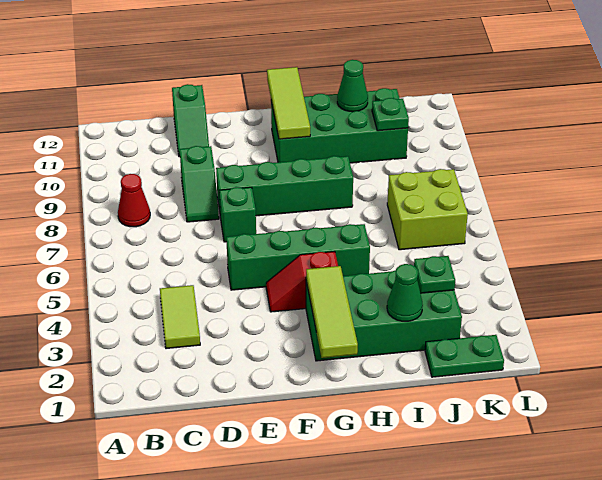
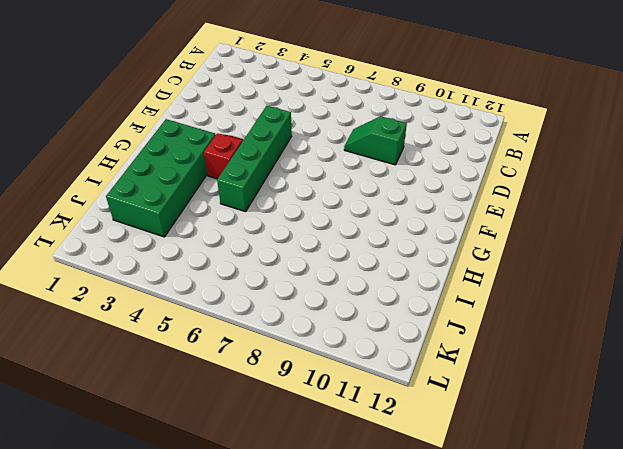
none -> red cone B8 level 1
none -> lime tile C3:C4 level 1
none -> green slope D11:D12 level 1 top 12

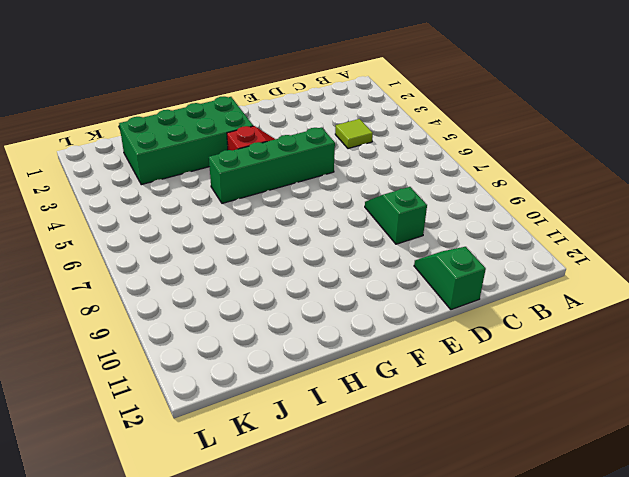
lime tile C4 level 1 -> lime tile C3:C4 level 1
none -> red cone B8 level 1
none -> green brick E7 level 1
none -> green brick E8:H8 level 1

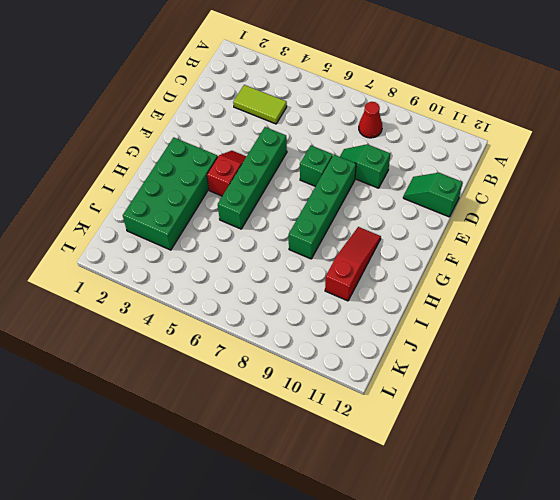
red slope G10:I10 level 1 top I -> green brick G10:J11 level 1
none -> green plate J1:K1 level 1
none -> lime brick J6:K7 level 1
none -> lime tile G1:G3 level 2

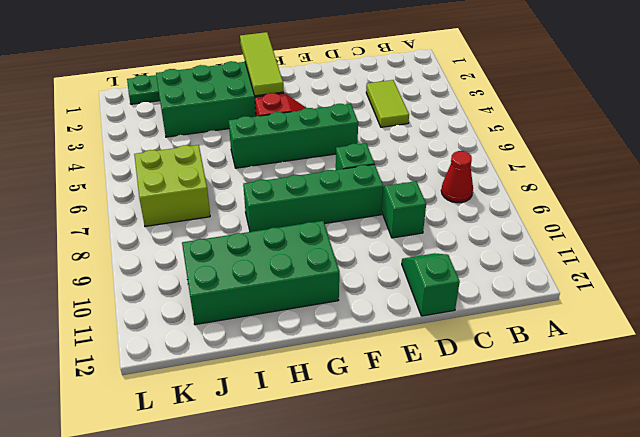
none -> lime tile G10:G12 level 2
none -> green cone I2 level 2
none -> green cone I11 level 2

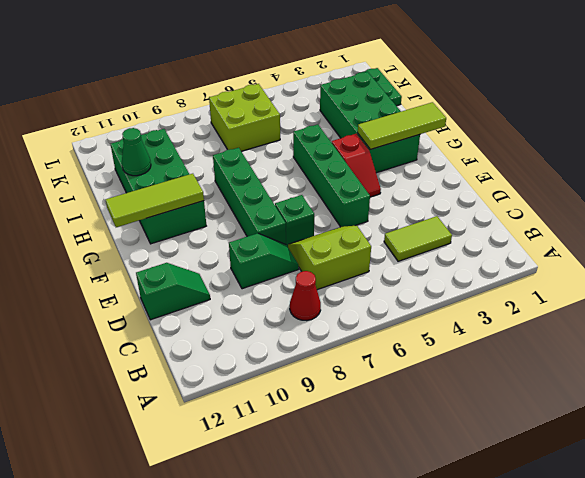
lime slope C6:D7 level 1 top C -> none
none -> green cone I2 level 2
none -> green plate J3 level 2
none -> green plate J10 level 2

